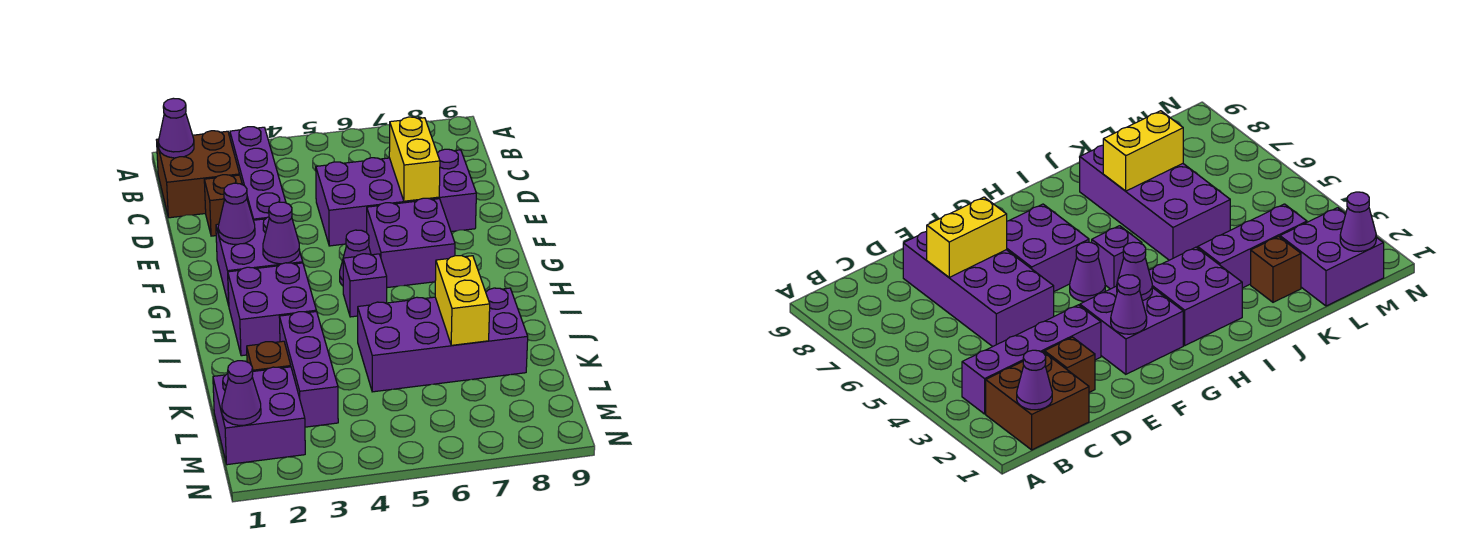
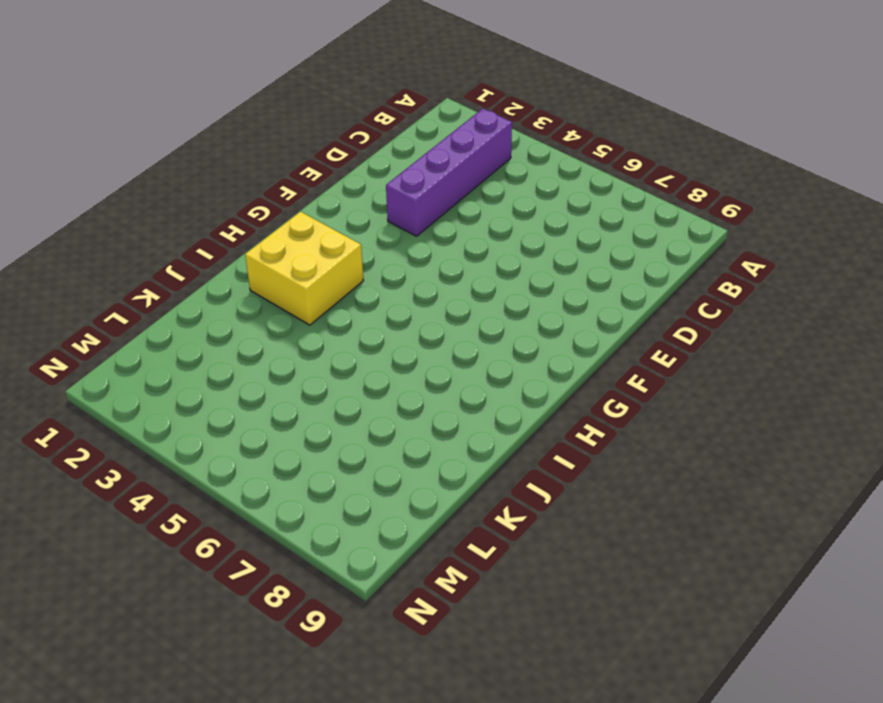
yellow brick H2:I3 level 1 -> purple brick H2:I3 level 1
none -> brown brick B1:C2 level 1
none -> brown brick D2 level 1
none -> purple brick D5:E8 level 1

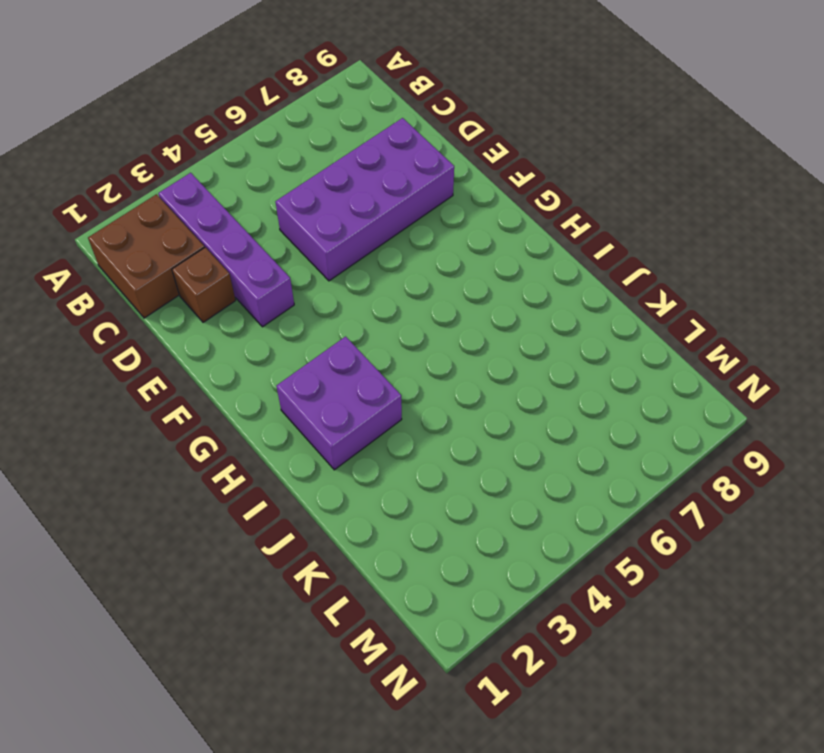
none -> purple brick F2:G3 level 1
none -> purple brick F6:G7 level 1
none -> purple cone G5 level 1

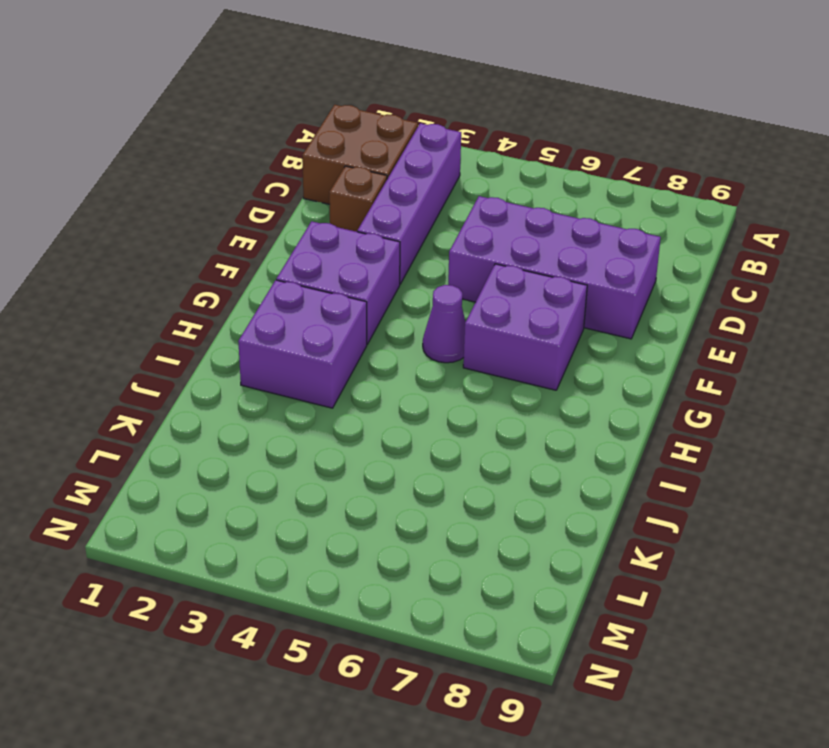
none -> purple brick H5 level 1
none -> purple brick J3:L3 level 1
none -> purple brick J5:K8 level 1

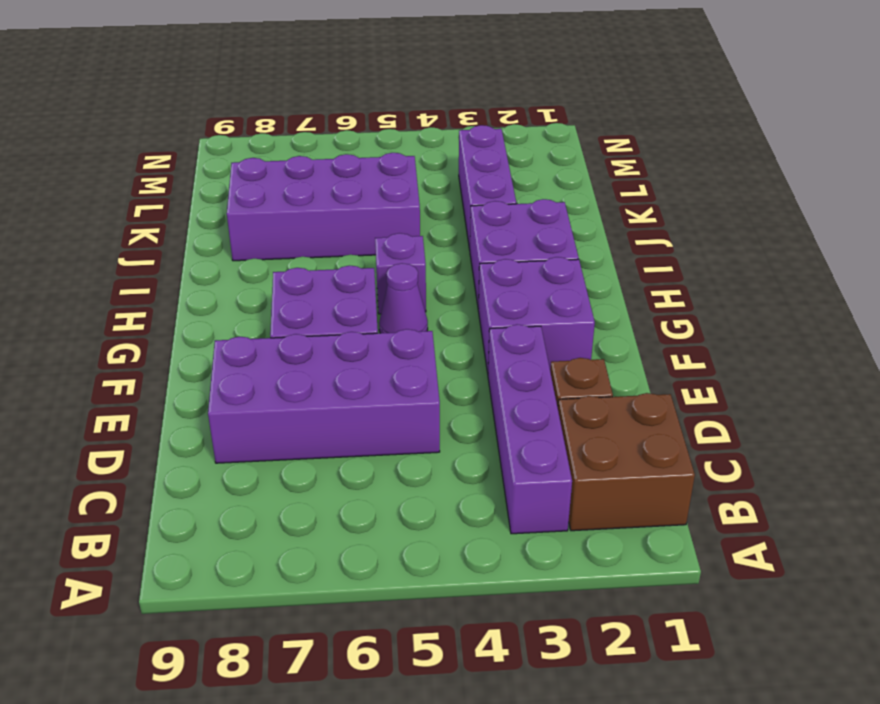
none -> brown brick K2 level 1
none -> purple brick L1:M2 level 1
none -> purple cone B1 level 2

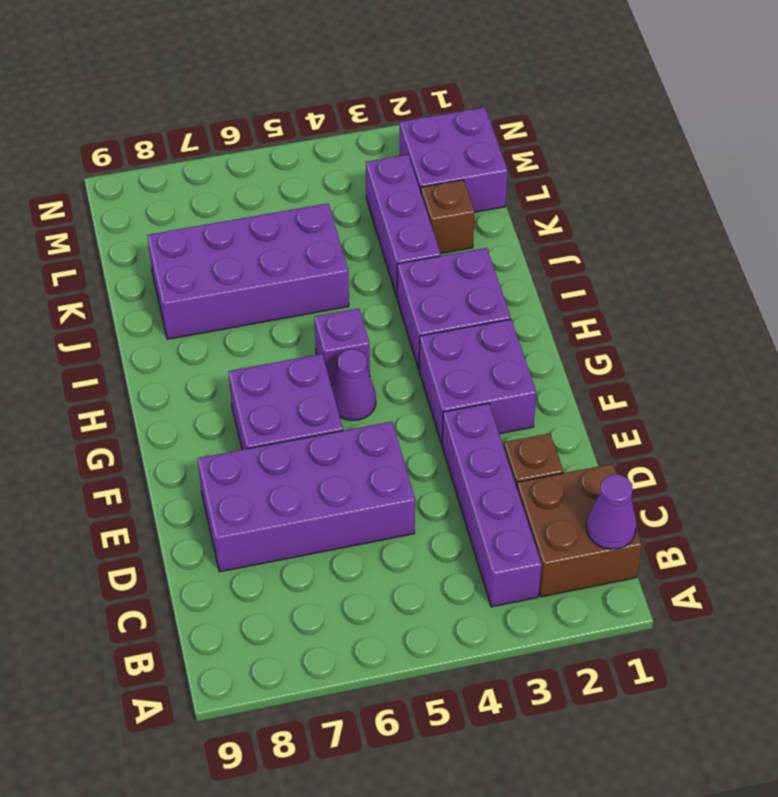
none -> yellow brick D7:E7 level 2
none -> purple cone F2 level 2
none -> purple cone G3 level 2

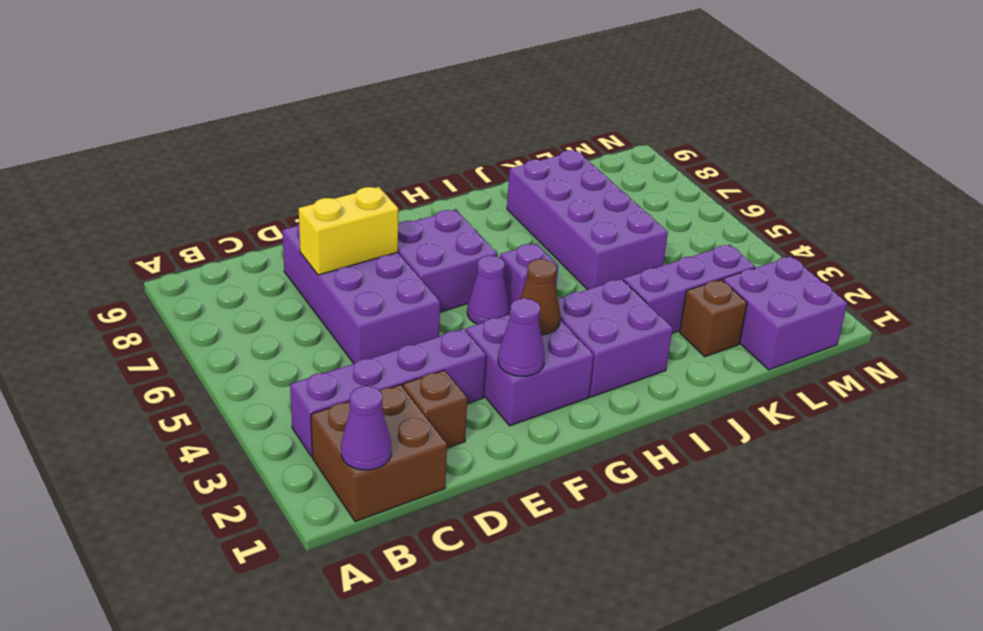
brown cone G3 level 2 -> purple cone G3 level 2
none -> yellow brick J7:K7 level 2
none -> purple cone M1 level 2

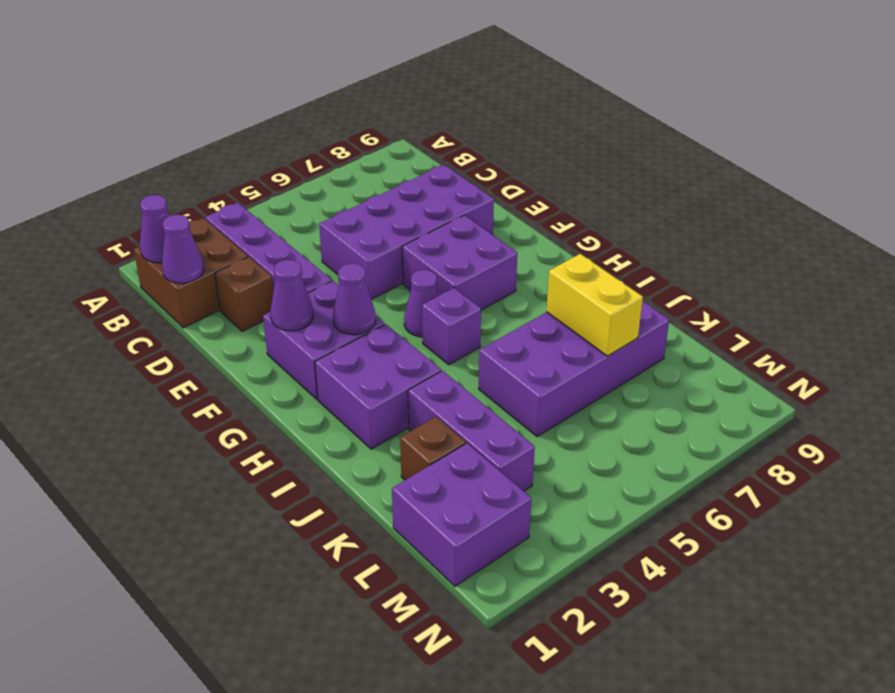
purple cone C1 level 2 -> purple cone M1 level 2
none -> yellow brick D7:E7 level 2

